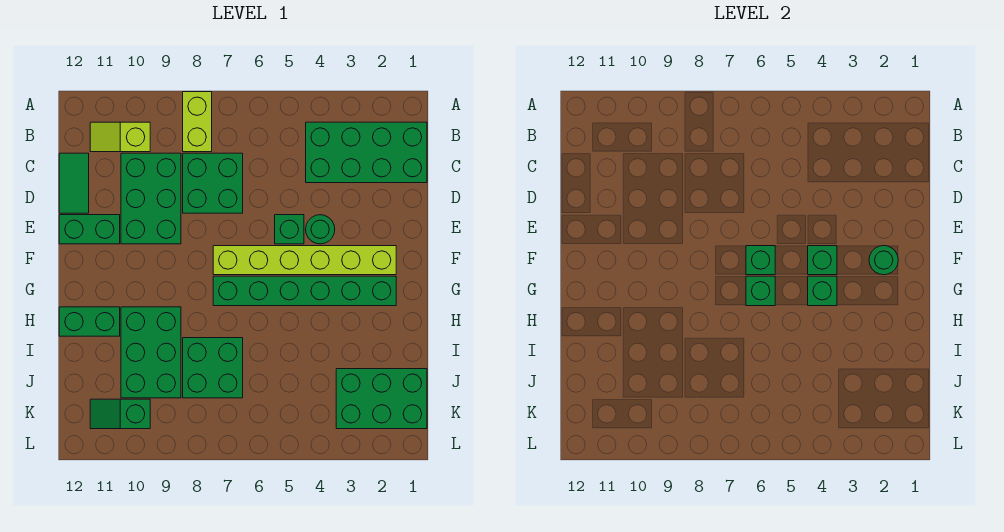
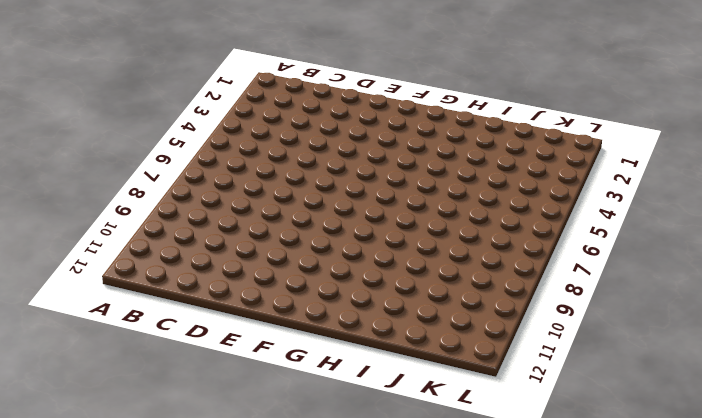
none -> lime brick A8:B8 level 1
none -> green brick B1:C4 level 1
none -> lime slope B10:B11 level 1 top 10

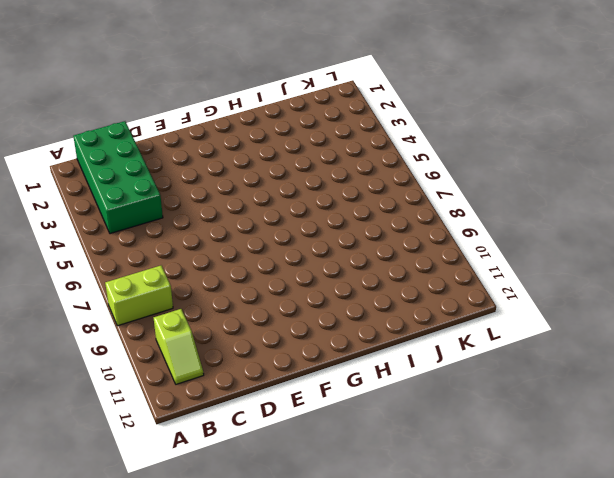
none -> green brick C7:D8 level 1
none -> green brick C9:E10 level 1
none -> green tile C12:D12 level 1

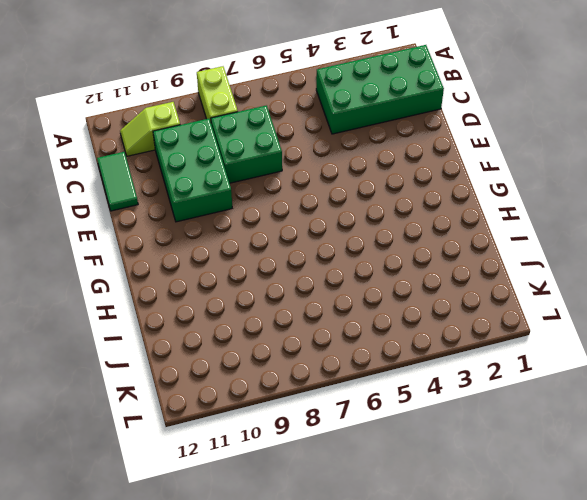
none -> green round brick E4 level 1
none -> green brick E5 level 1
none -> green brick E11:E12 level 1

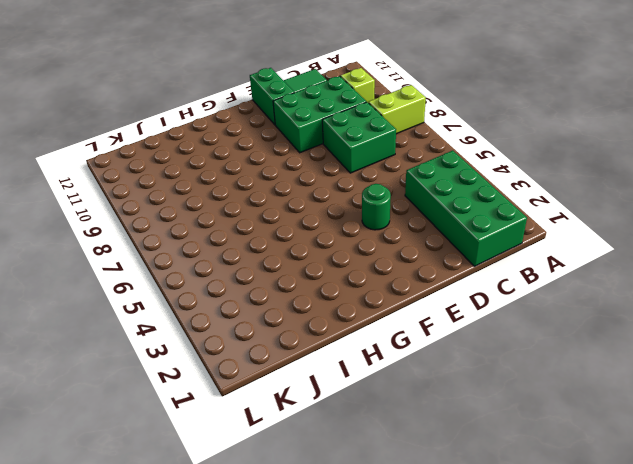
none -> green brick E5 level 1
none -> lime brick F2:F7 level 1
none -> green brick G2:G7 level 1

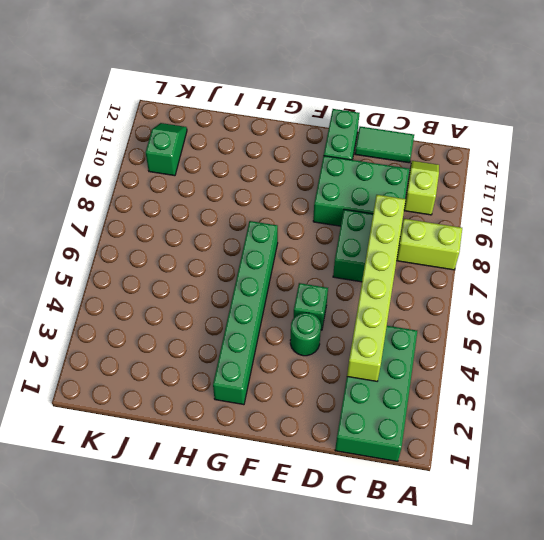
lime brick C3:C8 level 2 -> lime brick F2:F7 level 1
none -> green brick H9:J10 level 1
none -> green brick H11:H12 level 1
none -> green brick I7:J8 level 1

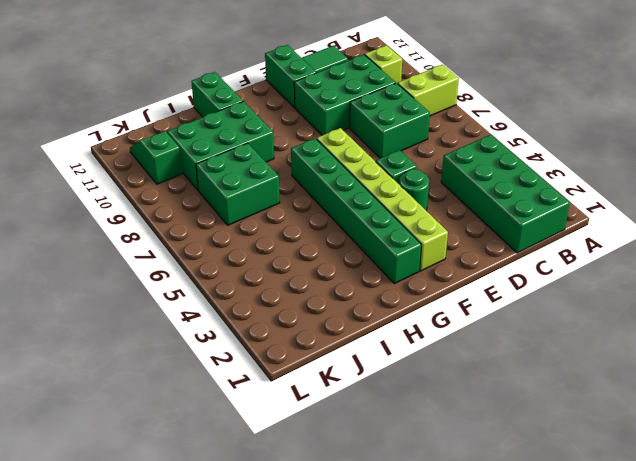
none -> green brick J1:K3 level 1
none -> green round brick F2 level 2
none -> green brick F4 level 2

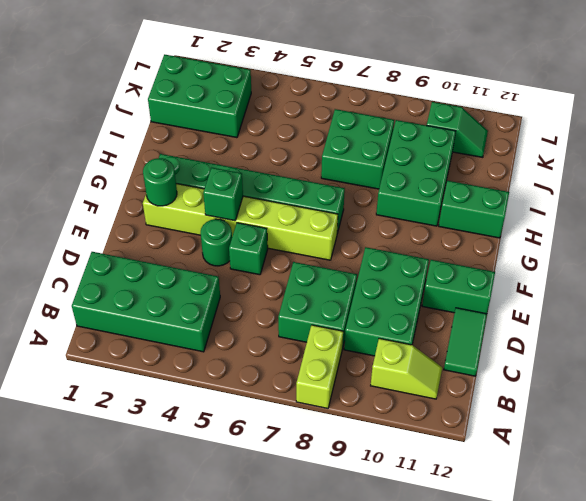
none -> green brick F6 level 2
none -> green brick G4 level 2
none -> green brick G6 level 2

